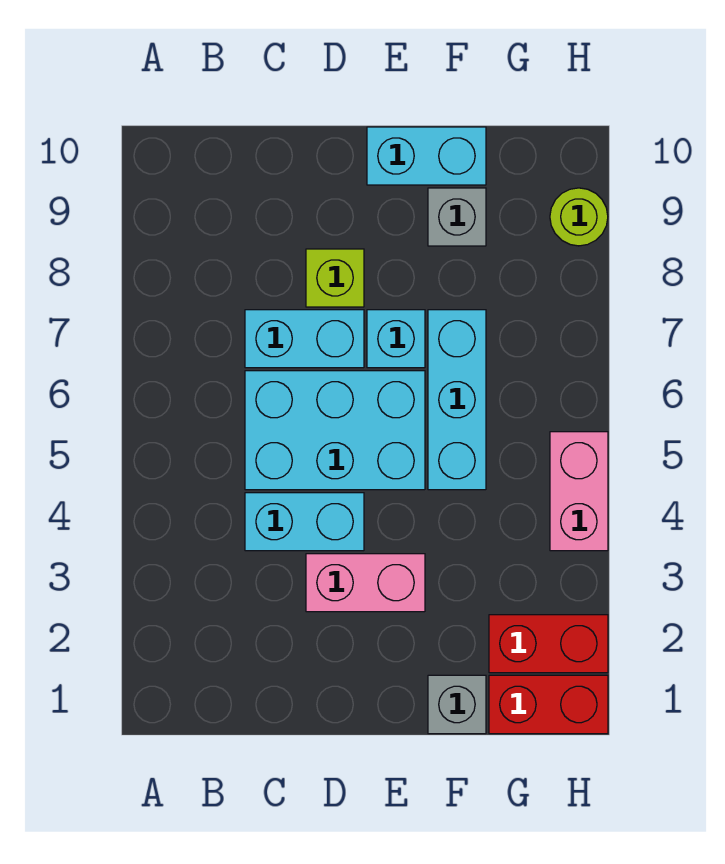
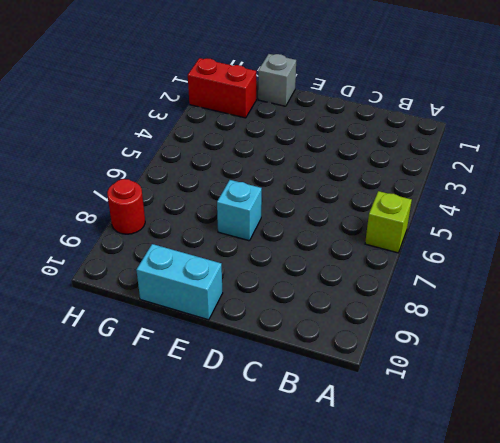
lime brick A6 level 1 -> lime brick D8 level 1
red round brick H8 level 1 -> none
none -> cyan brick C4:D4 level 1
none -> cyan brick C5:E6 level 1
none -> cyan brick C7:D7 level 1

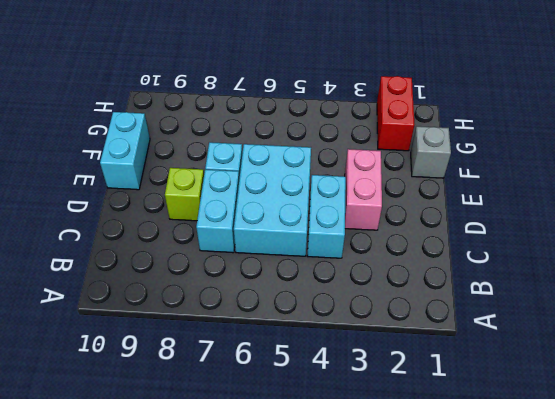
none -> cyan brick F5:F7 level 1
none -> grey brick F9 level 1
none -> red brick G1:H1 level 1

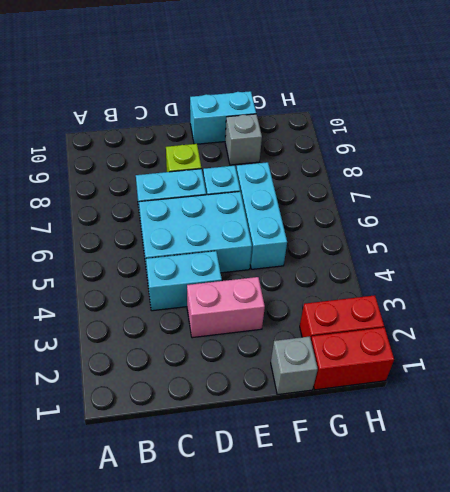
none -> pink brick H4:H5 level 1
none -> lime round brick H9 level 1

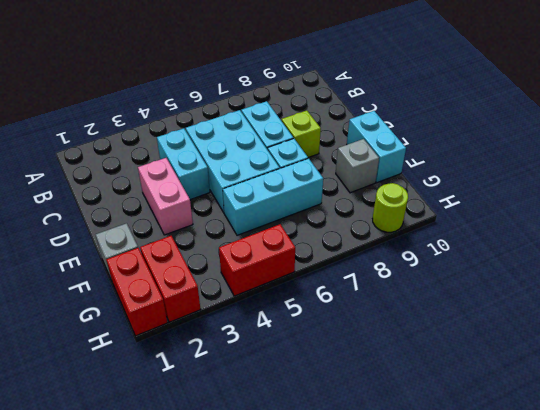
red brick H4:H5 level 1 -> pink brick H4:H5 level 1

